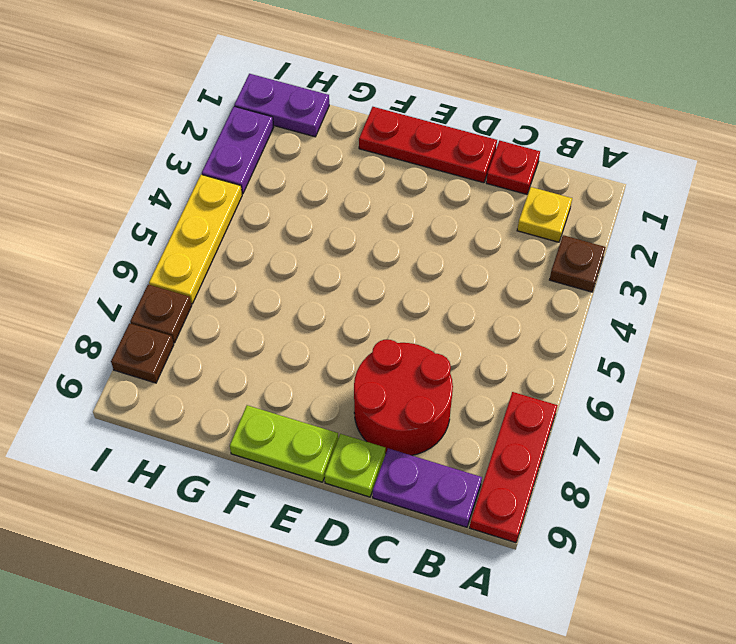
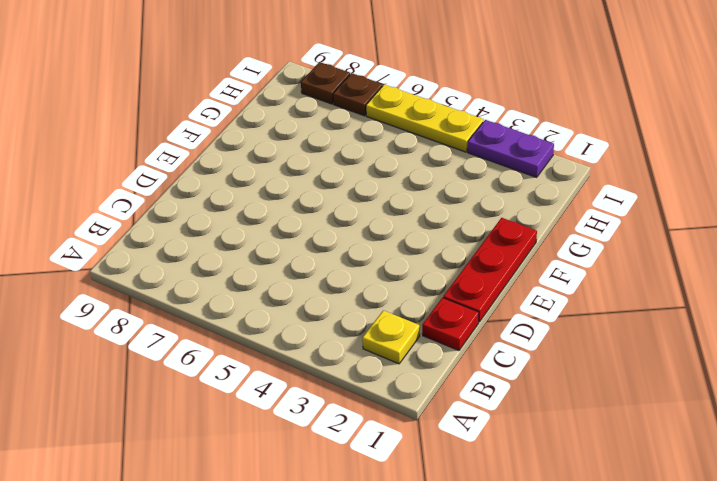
none -> brown plate A3 level 1
none -> red plate A7:A9 level 1
none -> purple plate B9:C9 level 1

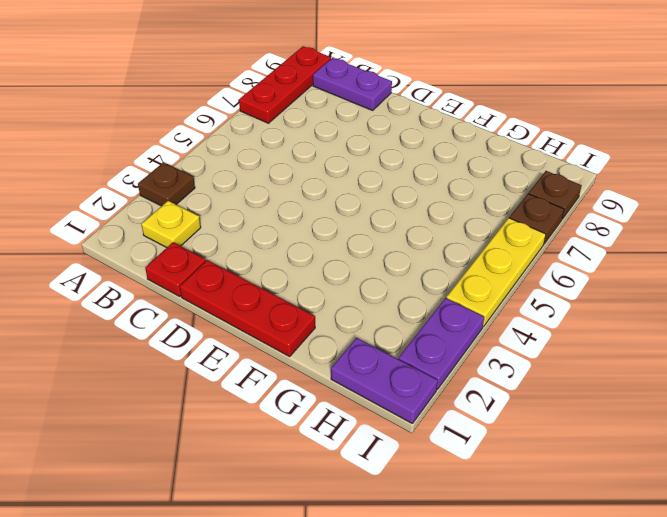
none -> red round brick C7:D8 level 1
none -> lime plate D9 level 1
none -> lime plate E9:F9 level 1

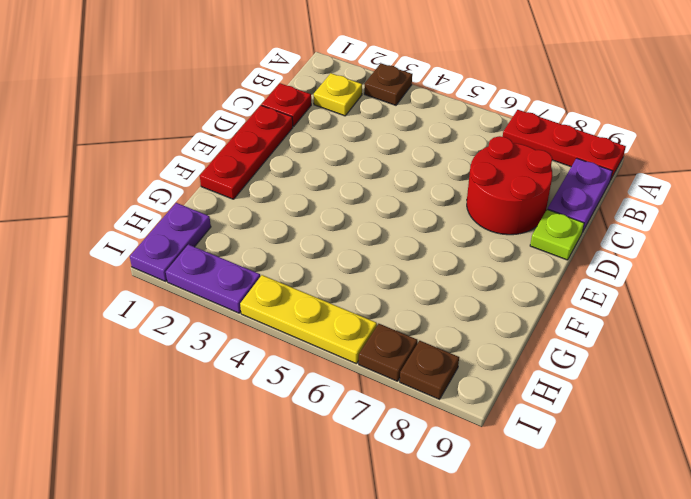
none -> lime plate E9:F9 level 1

